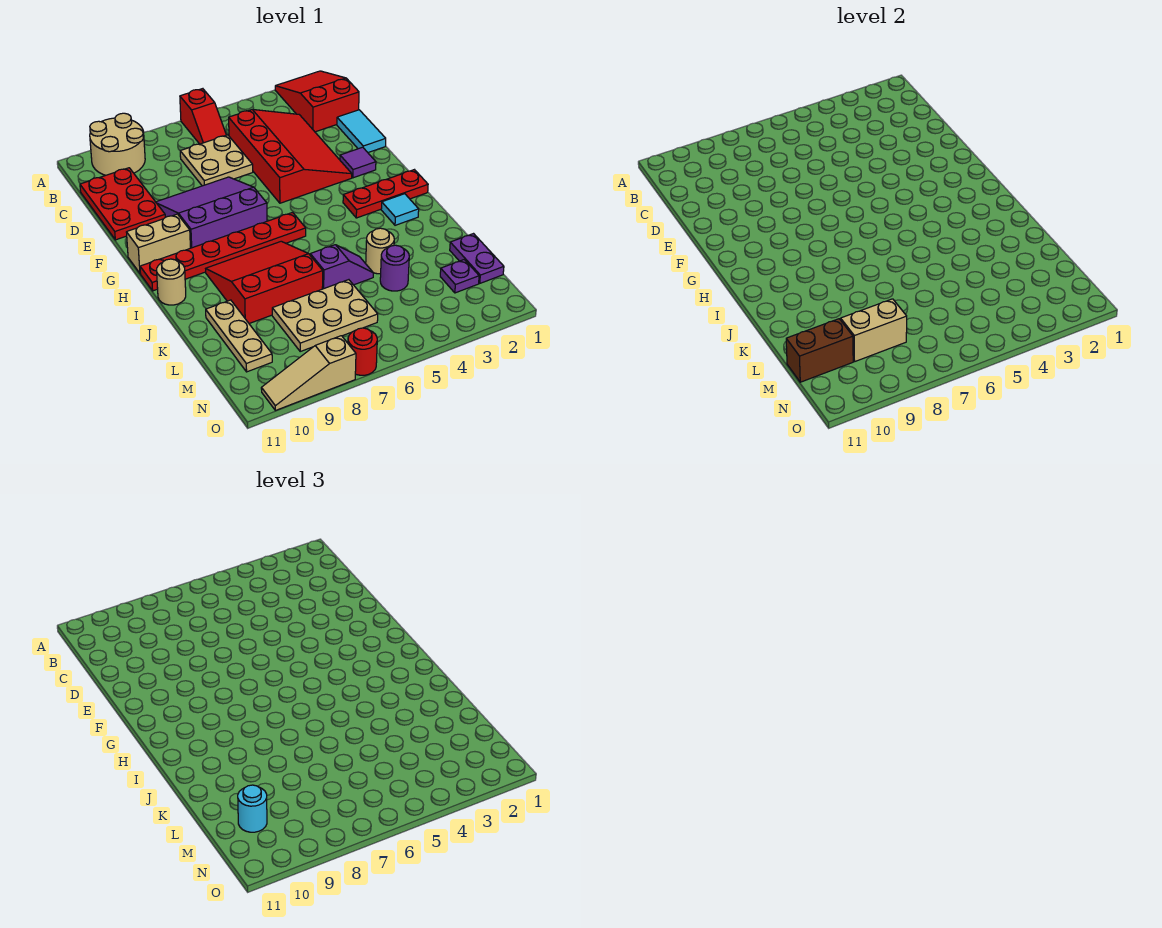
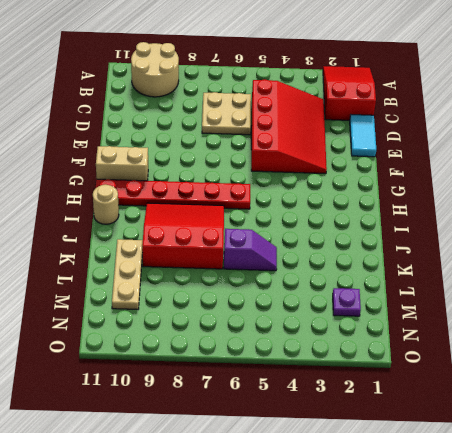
none -> red slope A6:B6 level 1 top A
none -> red plate C10:E11 level 1
none -> purple slope E7:G9 level 1 top G

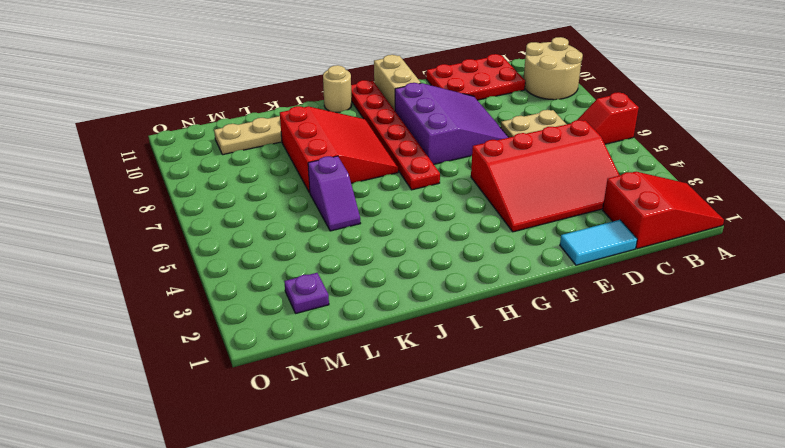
none -> purple tile F2 level 1
none -> red plate H1:H3 level 1
none -> cyan tile I2 level 1

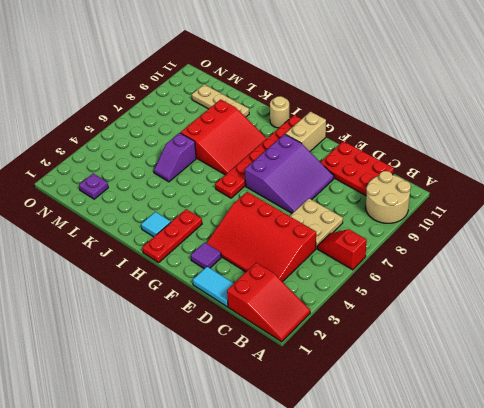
none -> tan round brick K4 level 1
none -> purple plate L1:M1 level 1
none -> purple round brick L4 level 1

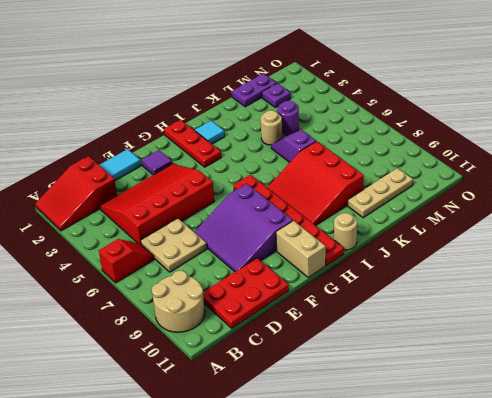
none -> tan plate L6:M8 level 1
none -> red round brick O7 level 1
none -> tan slope O8:O10 level 1 top 8

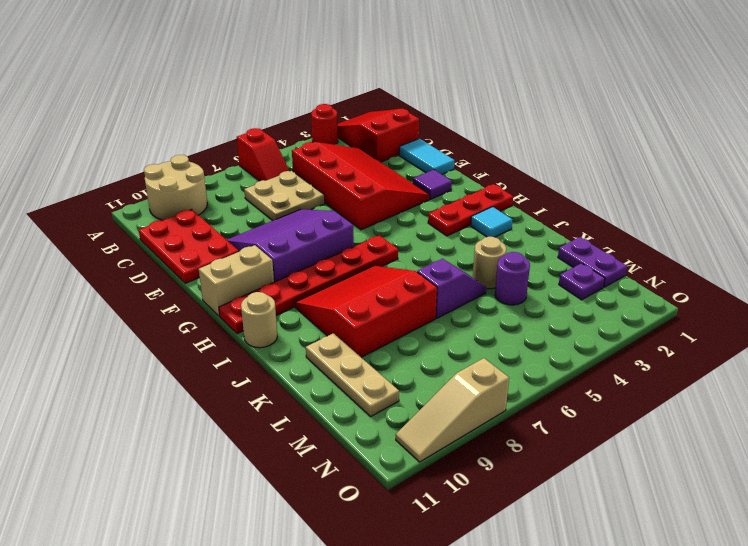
red round brick A3 level 1 -> red round brick O7 level 1
none -> tan plate L6:M8 level 1
none -> tan brick M8:M9 level 2
none -> brown brick M10:M11 level 2

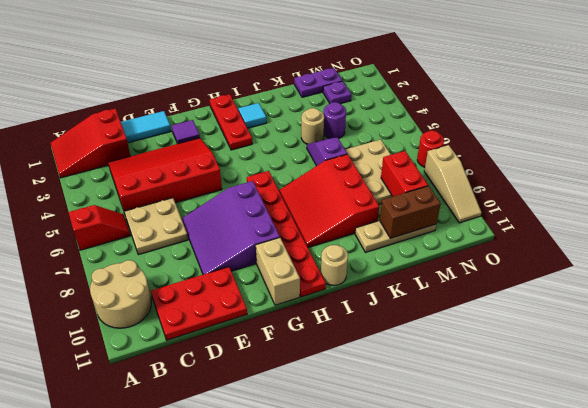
brown brick L10:M10 level 2 -> brown brick M10:M11 level 2
red brick M8:M9 level 2 -> tan brick M8:M9 level 2
none -> cyan round brick M10 level 3

